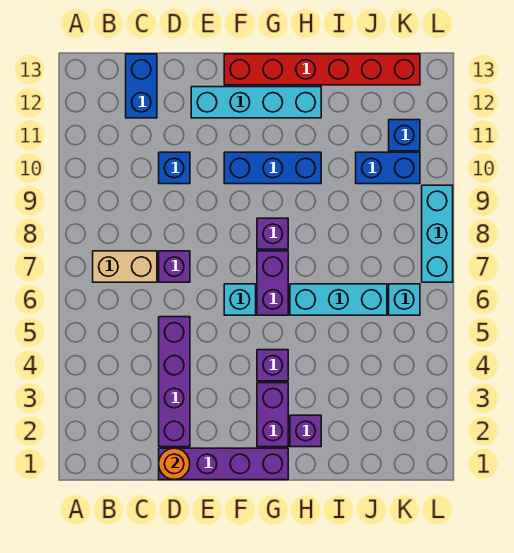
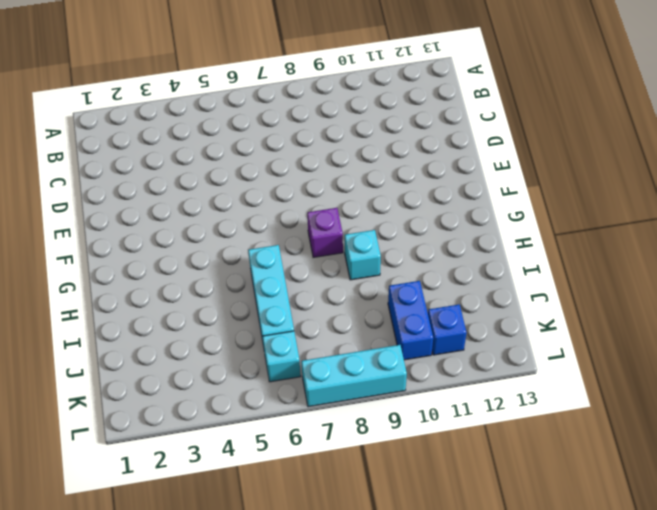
cyan brick H9 level 1 -> cyan brick F6 level 1
none -> tan brick B7:C7 level 1
none -> blue brick C12:C13 level 1
none -> purple brick D1:G1 level 1

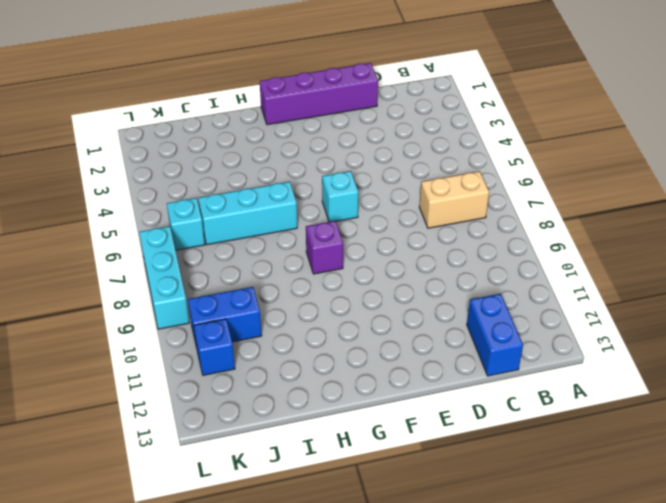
none -> purple brick D2:D5 level 1
none -> purple brick D7 level 1
none -> blue brick D10 level 1

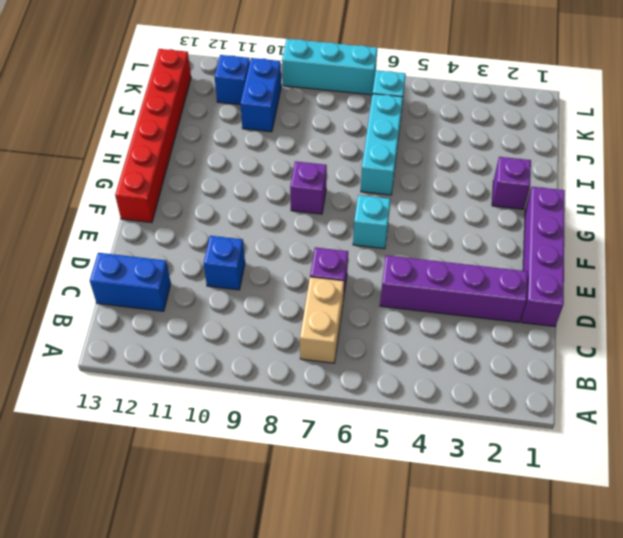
none -> cyan brick E12:H12 level 1
none -> blue brick F10:H10 level 1
none -> purple brick G2:G3 level 1

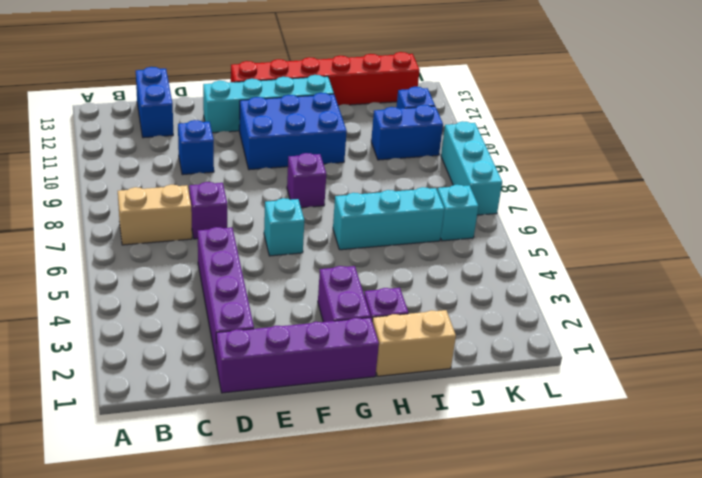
blue brick F10:H11 level 1 -> blue brick F10:H10 level 1
tan brick H1:I1 level 1 -> none
none -> purple brick G4 level 1
none -> purple brick G6:G7 level 1
none -> orange round brick D1 level 2

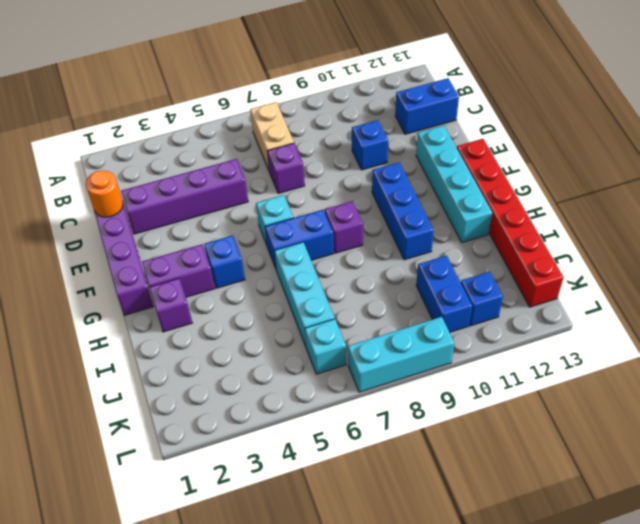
blue brick G4 level 1 -> purple brick G4 level 1
blue brick G6:G7 level 1 -> purple brick G6:G7 level 1

